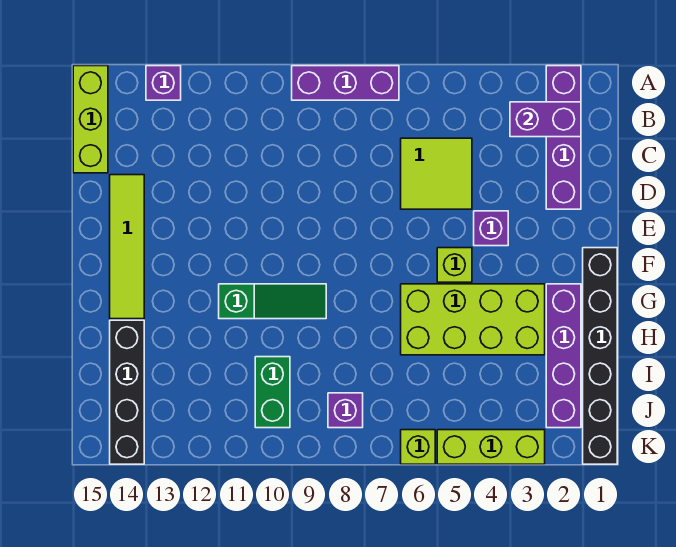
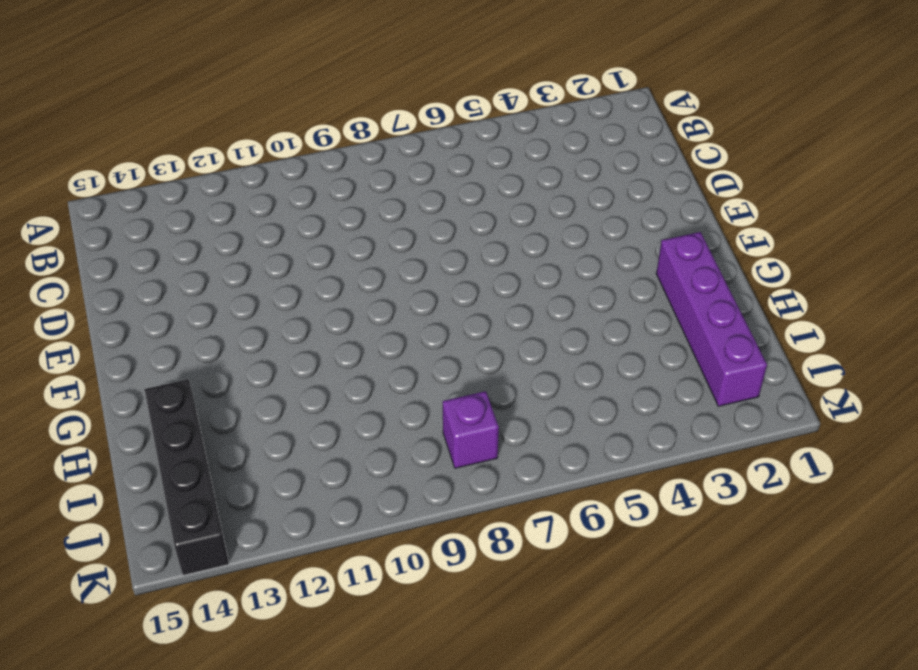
none -> purple brick A2:D2 level 1
none -> purple brick A7:A9 level 1
none -> purple brick A13 level 1

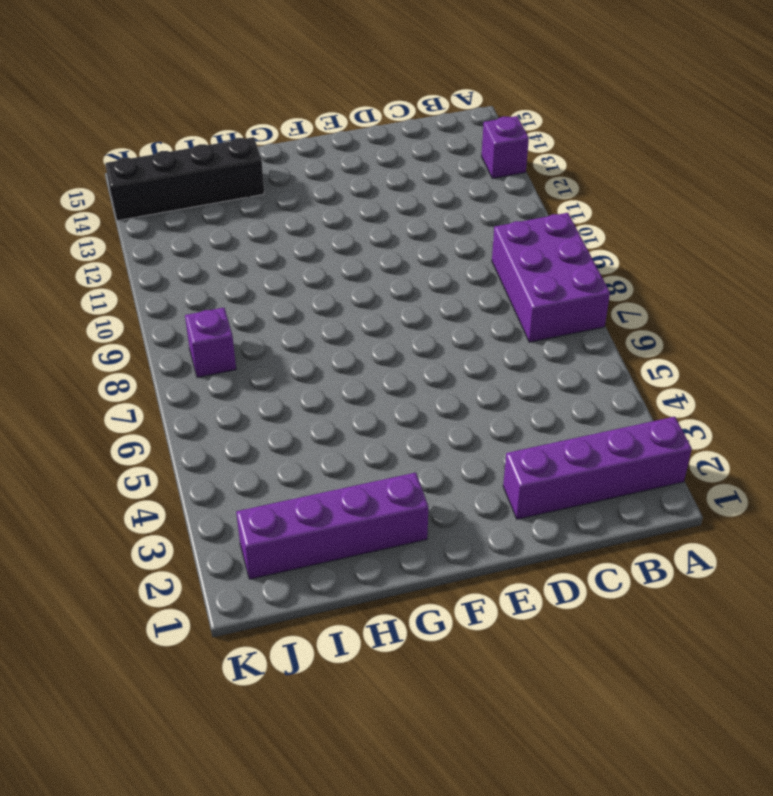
purple brick A7:B9 level 1 -> purple brick A7:A9 level 1
none -> lime brick A15:C15 level 1
none -> lime tile C5:D6 level 1
none -> lime tile D14:G14 level 1

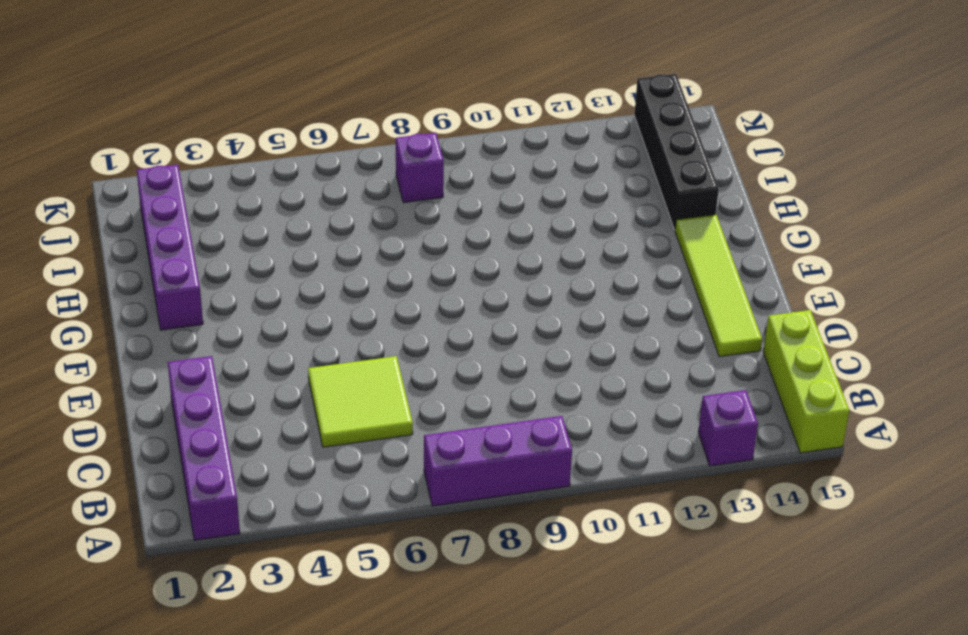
none -> purple brick E4 level 1
none -> black brick F1:K1 level 1
none -> lime brick F5 level 1

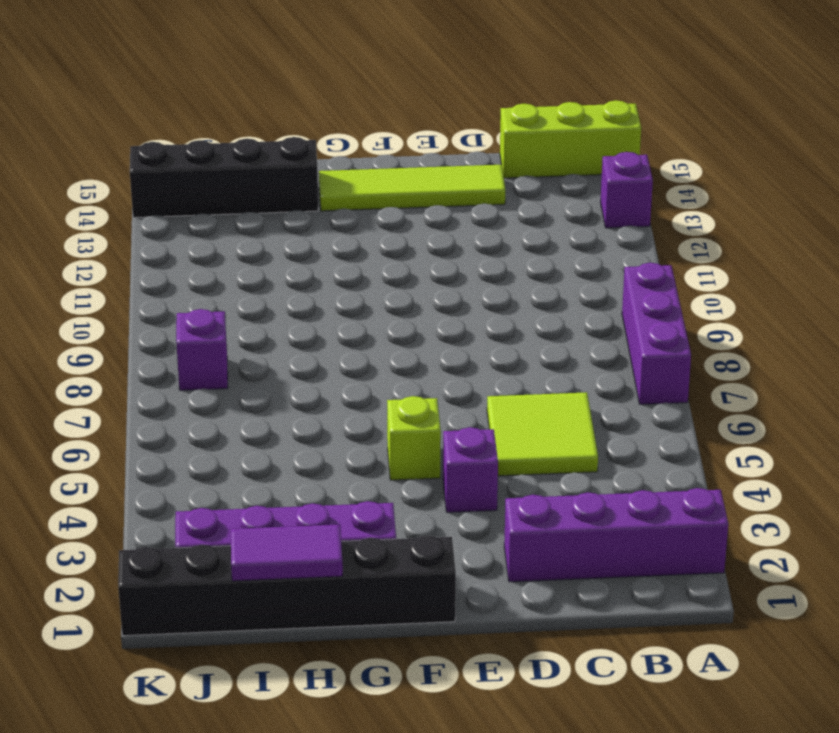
purple tile H1:I1 level 2 -> none
none -> lime brick G3:H6 level 1
none -> green slope G9:G11 level 1 top 11
none -> green brick I10:J10 level 1

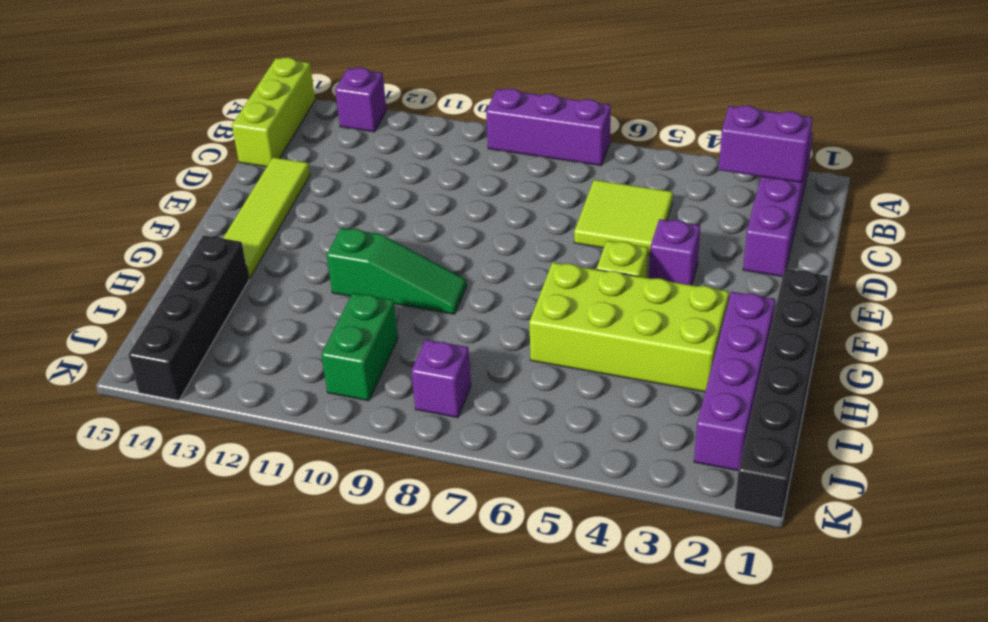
none -> lime brick K3:K5 level 1
none -> lime brick K6 level 1

